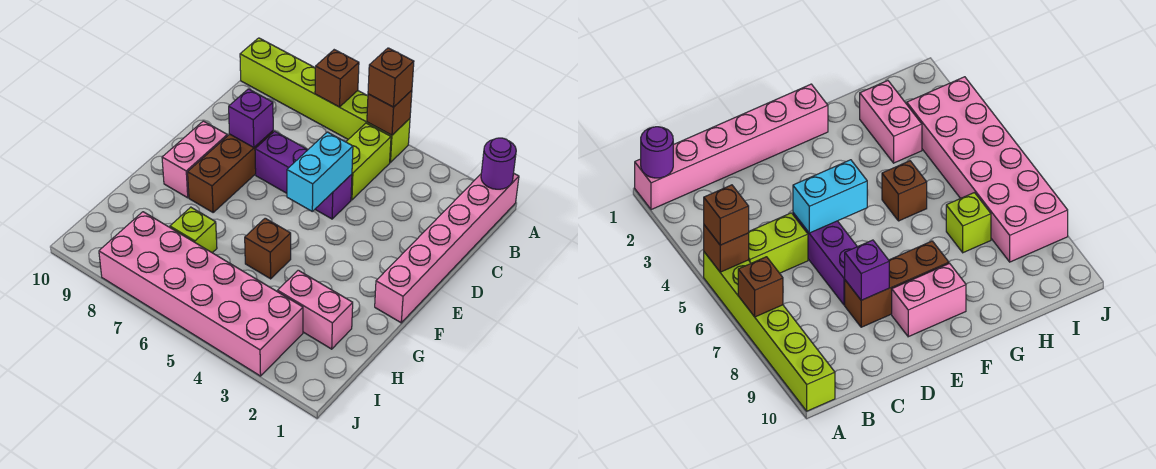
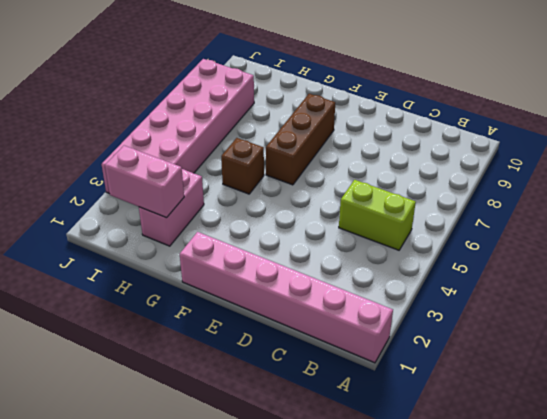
brown brick F6:F8 level 1 -> brown brick D8:F8 level 1
pink brick H2:I2 level 2 -> pink brick E9:F9 level 1
none -> lime brick A5:A10 level 1
none -> purple brick D5:D7 level 1
none -> lime brick H7 level 1

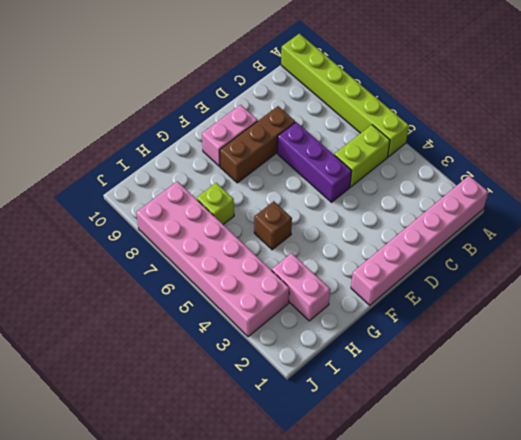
none -> purple round brick A1 level 2
none -> brown brick A5 level 2
none -> brown brick A7 level 2

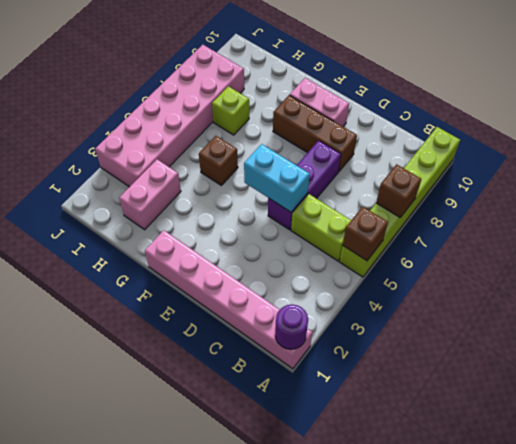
none -> purple brick D8 level 2
none -> brown brick A5 level 3

